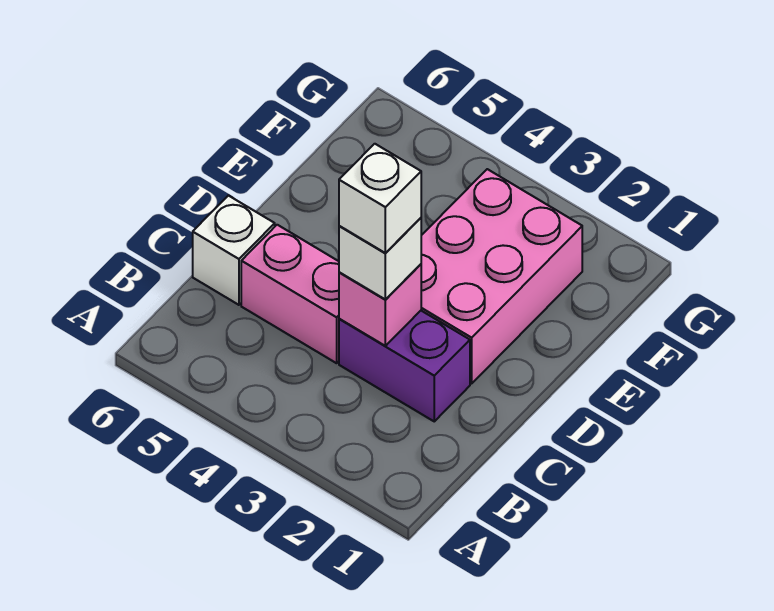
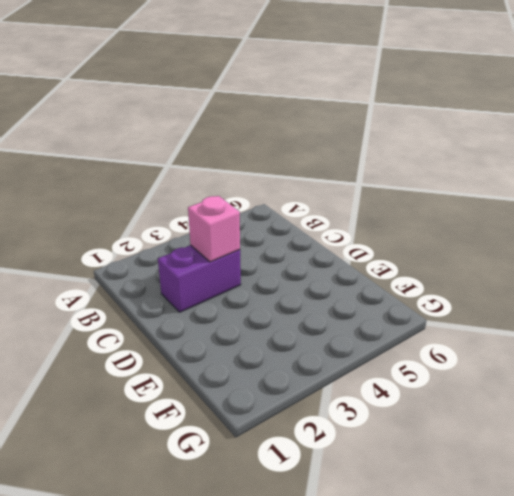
none -> pink brick C4:C5 level 1
none -> white brick C6 level 1

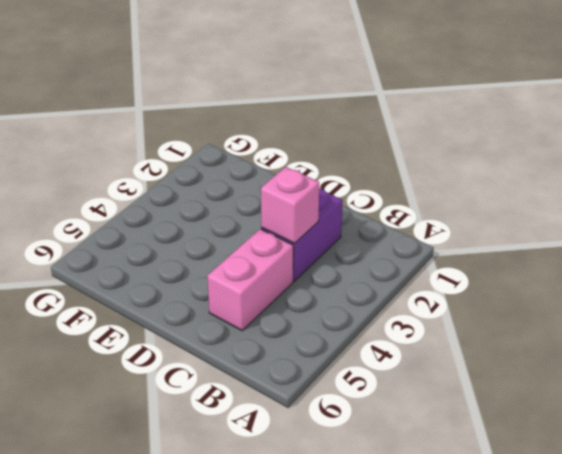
none -> white brick C6 level 1
none -> pink brick D2:F3 level 1

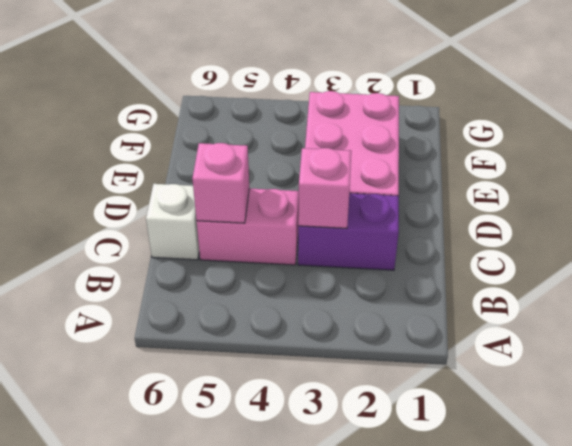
pink brick C5 level 2 -> none
none -> white brick C3 level 3
none -> white brick C3 level 4

